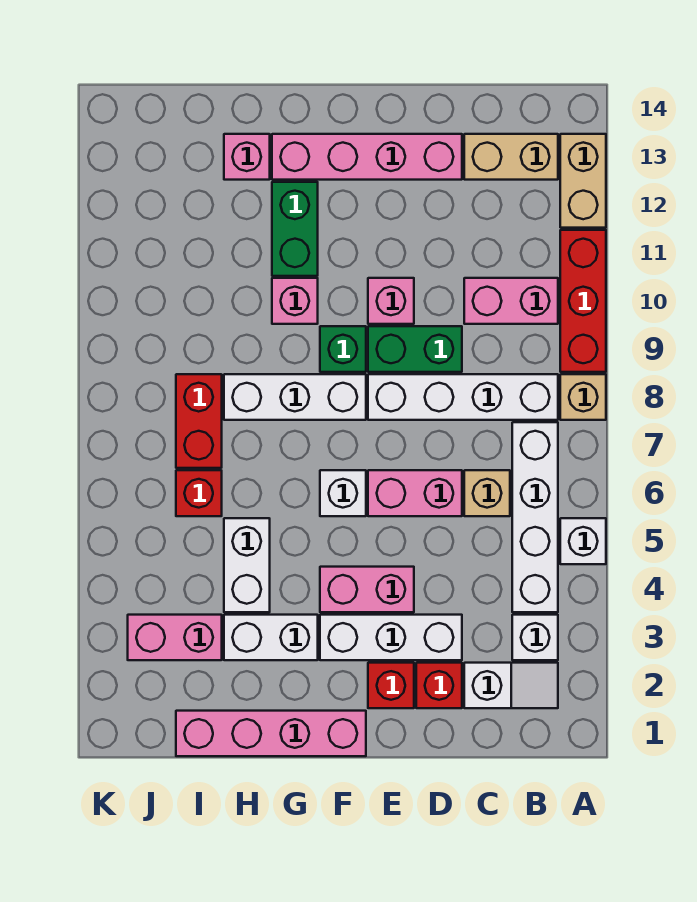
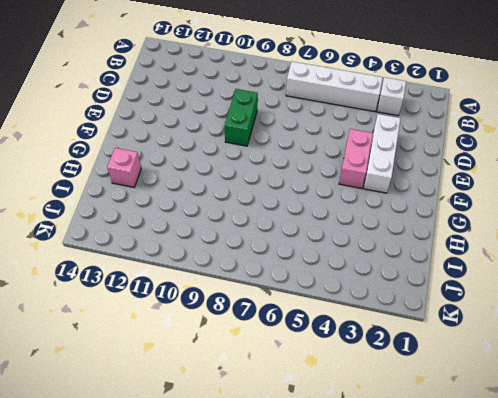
none -> white brick A5 level 1
none -> tan brick A8 level 1
none -> red brick A9:A11 level 1
none -> tan brick A12:A13 level 1

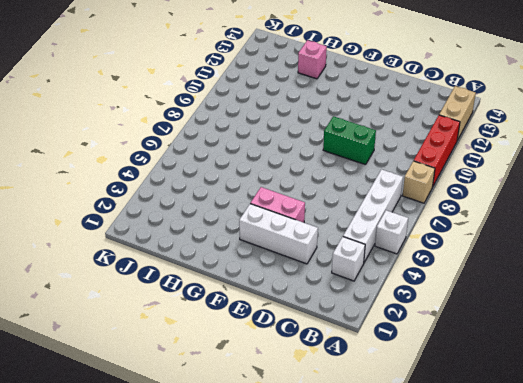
none -> white slope B2:C2 level 1 top C
none -> white brick B8:E8 level 1
none -> pink brick B10:C10 level 1
none -> tan brick B13:C13 level 1

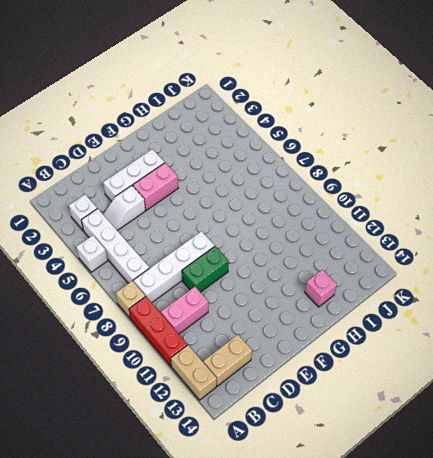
white slope C4:D4 level 1 top D -> white slope B2:C2 level 1 top C
none -> tan brick C6 level 1
none -> red brick D2 level 1
none -> pink brick D6:E6 level 1
none -> pink brick D13:G13 level 1

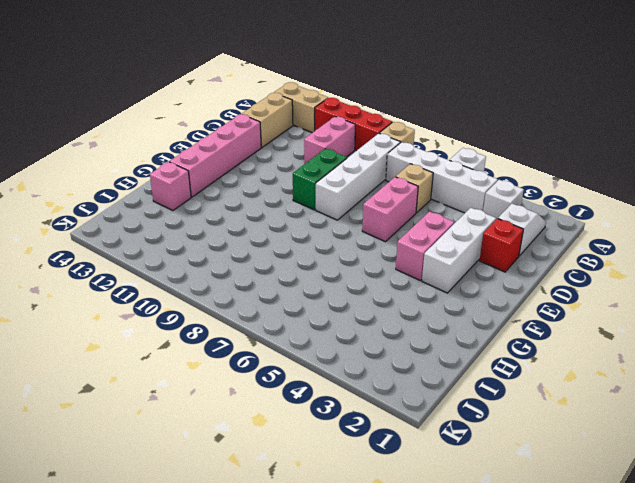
none -> red brick E2 level 1
none -> pink brick E10 level 1
none -> pink brick F1:I1 level 1
none -> white brick F6 level 1

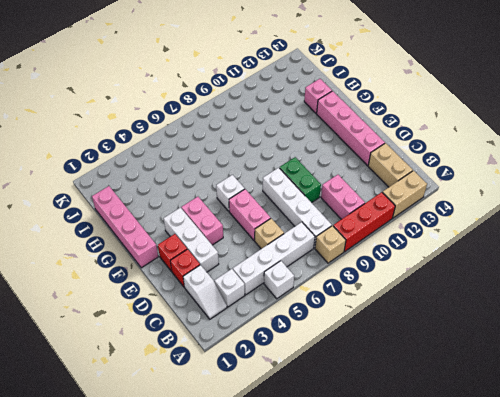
none -> pink brick E10 level 1
none -> white brick F8:H8 level 1
none -> green brick F9 level 1
none -> white brick G3:H3 level 1

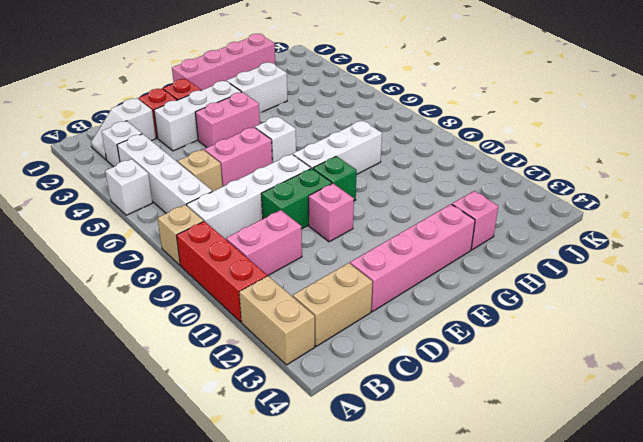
none -> pink brick G10 level 1
none -> green brick G11:G12 level 1
none -> white brick H4:H5 level 1
none -> pink brick I3:J3 level 1

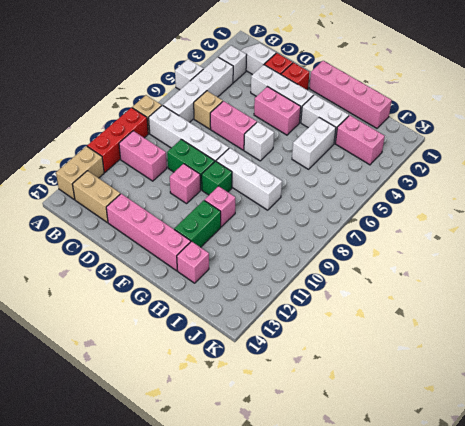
none -> red brick I6 level 1
none -> red brick I7:I8 level 1

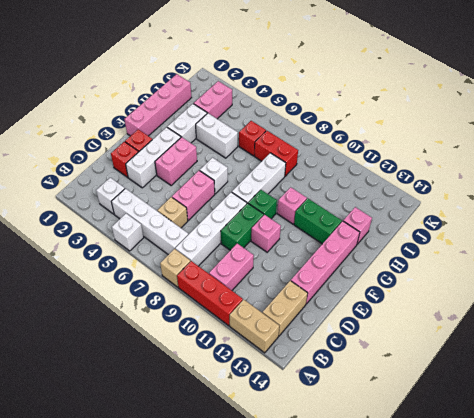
none -> white slope B2:C2 level 1 top C

